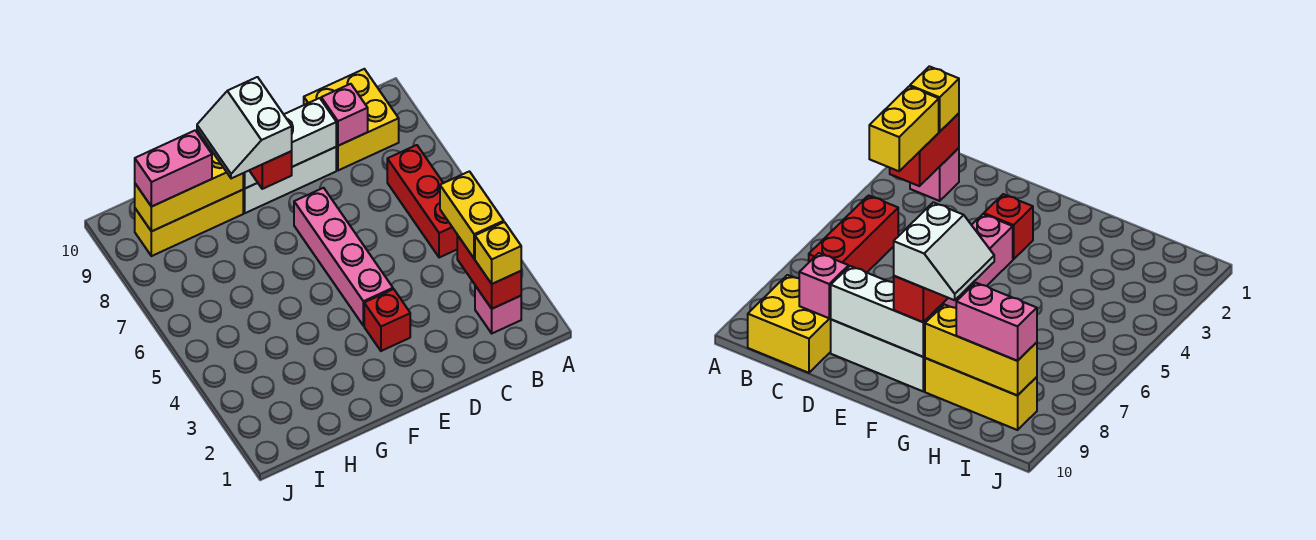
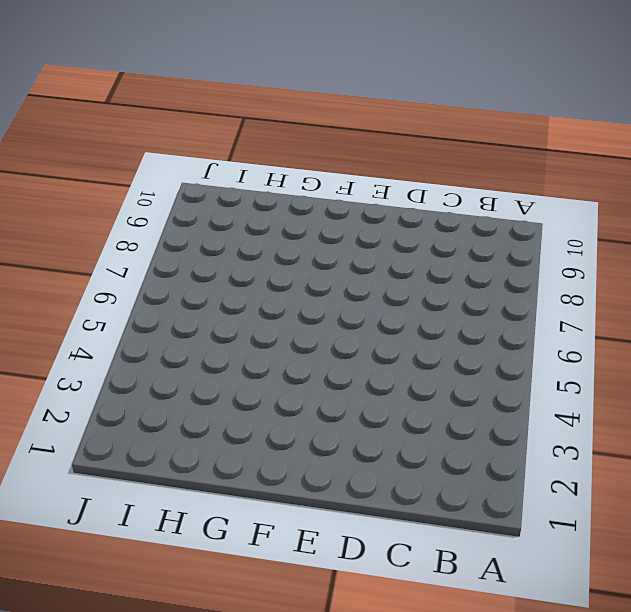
none -> pink brick B2 level 1
none -> red brick B5:B7 level 1
none -> yellow brick B9:C10 level 1

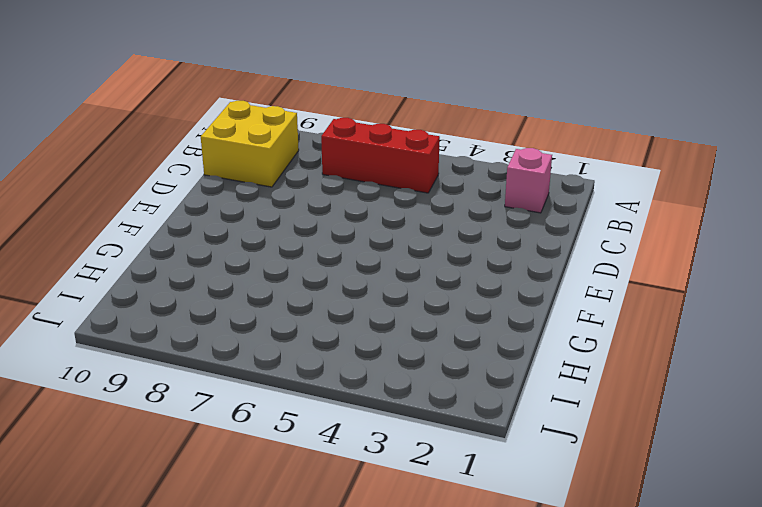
none -> white brick D9:F9 level 1
none -> red brick E3 level 1
none -> pink brick E4:E7 level 1

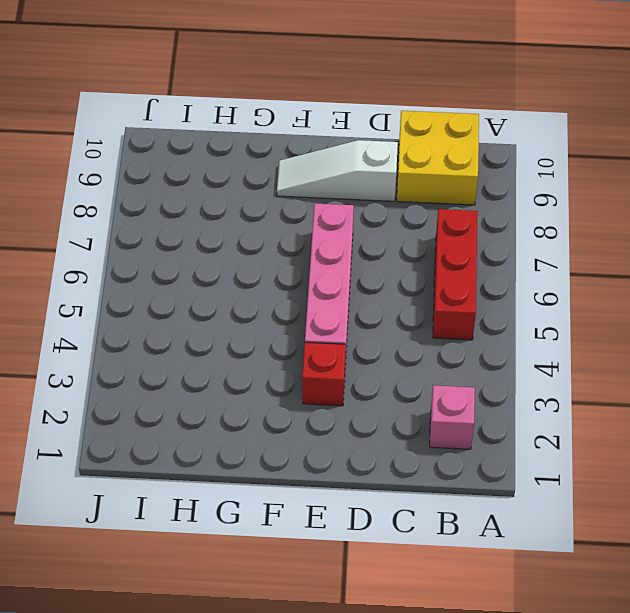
white slope D9:F9 level 1 top D -> white brick D9:F9 level 1
none -> yellow brick G9:I9 level 1
none -> red brick B2:B3 level 2
none -> pink brick C9 level 2

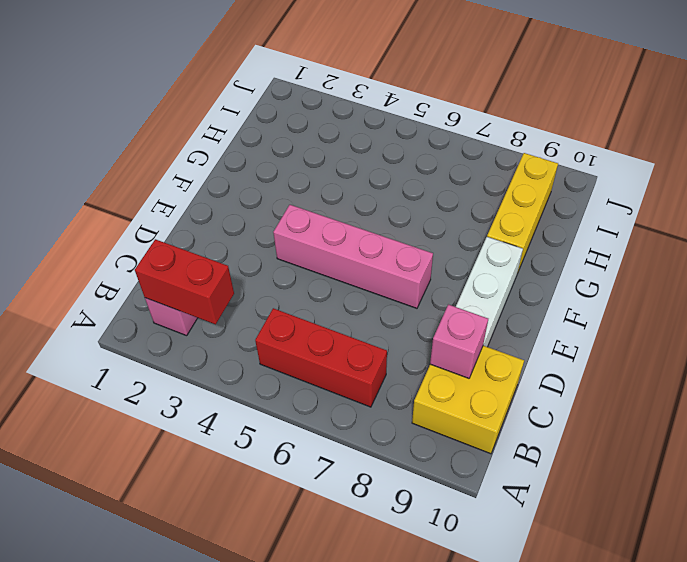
none -> red brick E3 level 1
none -> white brick D9:F9 level 2
none -> yellow brick G9:I9 level 2

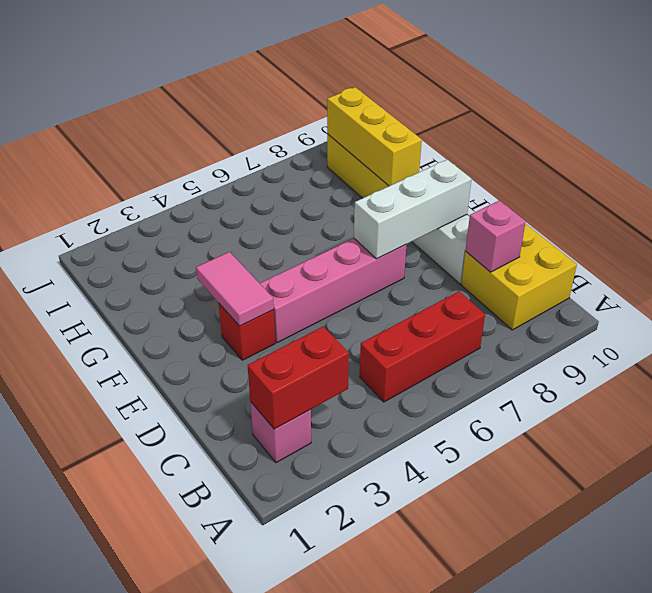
pink tile E3:F3 level 2 -> none
white brick E7:E9 level 2 -> white brick D9:F9 level 2
none -> yellow brick B2 level 3
none -> yellow brick B3:B4 level 3
none -> red brick F8:F9 level 3

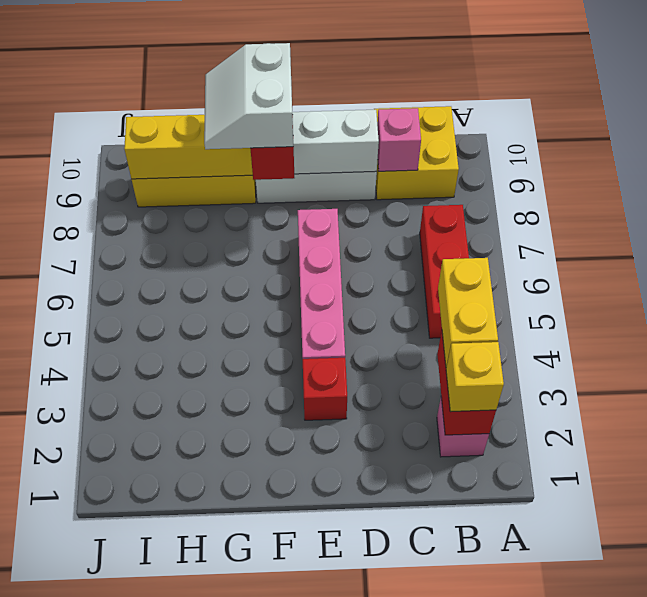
none -> pink brick H9:I9 level 3

